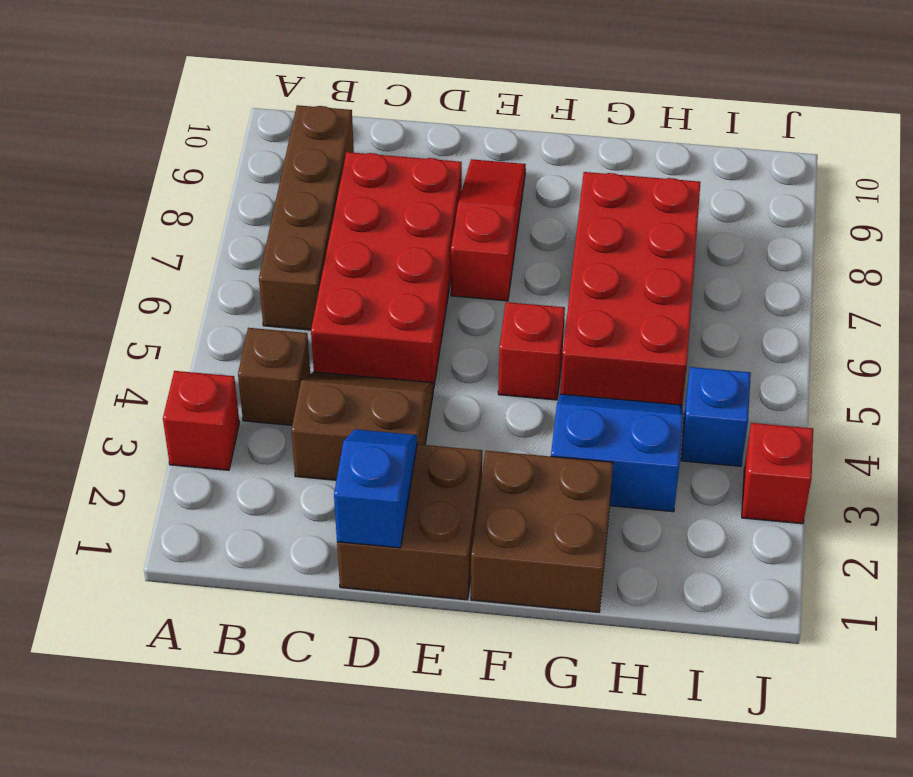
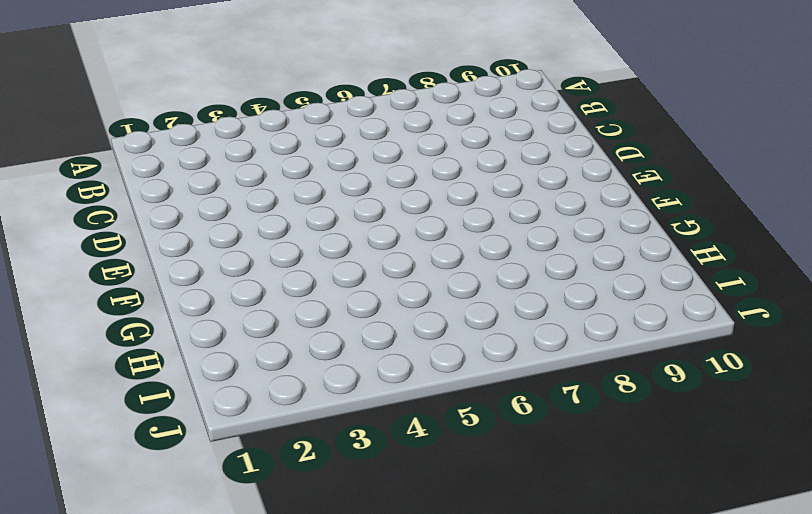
none -> red brick A3 level 1
none -> brown brick B4 level 1
none -> brown brick B6:B9 level 1

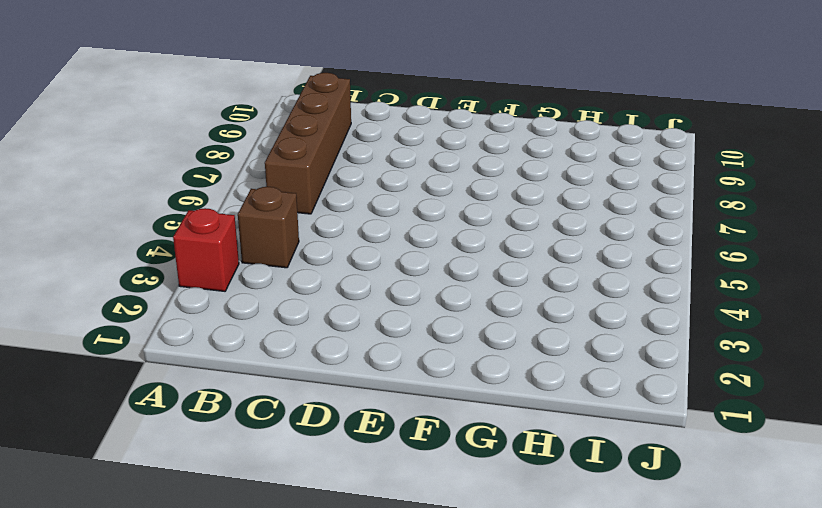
none -> brown slope C3:D4 level 1 top 3
none -> red brick C5:D8 level 1
none -> brown brick D1:E2 level 1

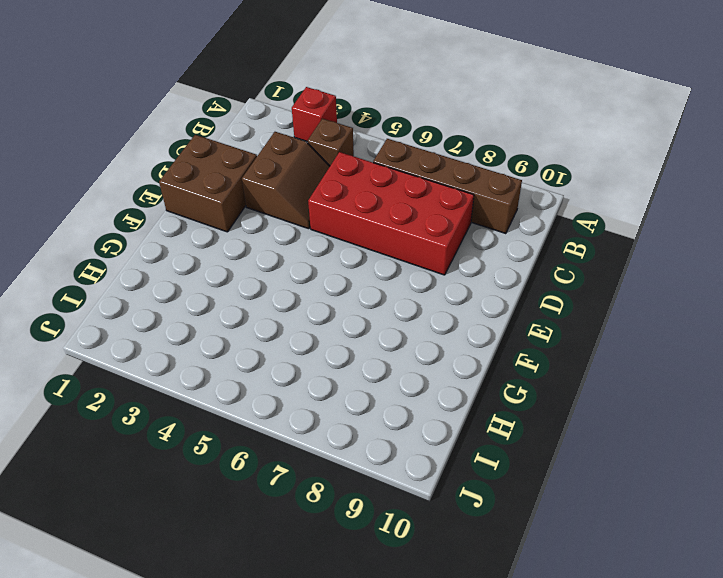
none -> red slope E7:E9 level 1 top 7
none -> brown brick F1:G2 level 1
none -> red brick F5 level 1

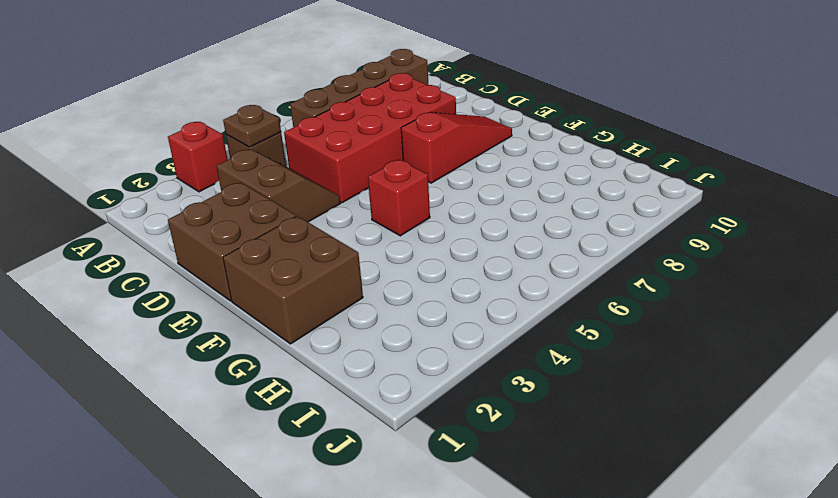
brown plate B4 level 2 -> none
none -> blue slope G3:H4 level 1 top 3
none -> red brick G5:H8 level 1
none -> blue brick I4 level 1

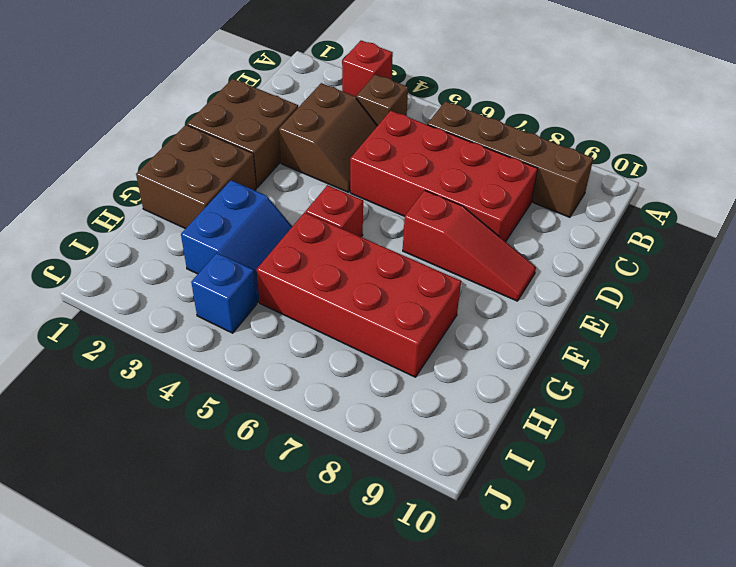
none -> red brick J3 level 1
none -> blue slope D1:D2 level 2 top 1

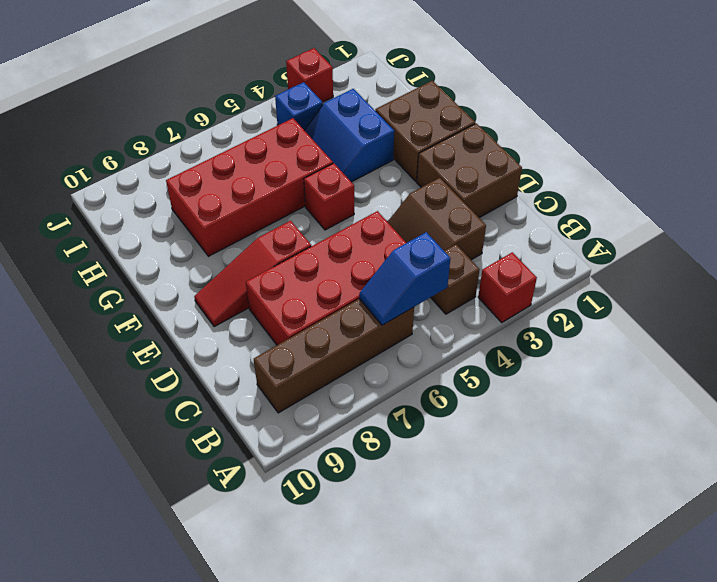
blue slope B5:B6 level 2 top 5 -> blue slope D1:D2 level 2 top 1

